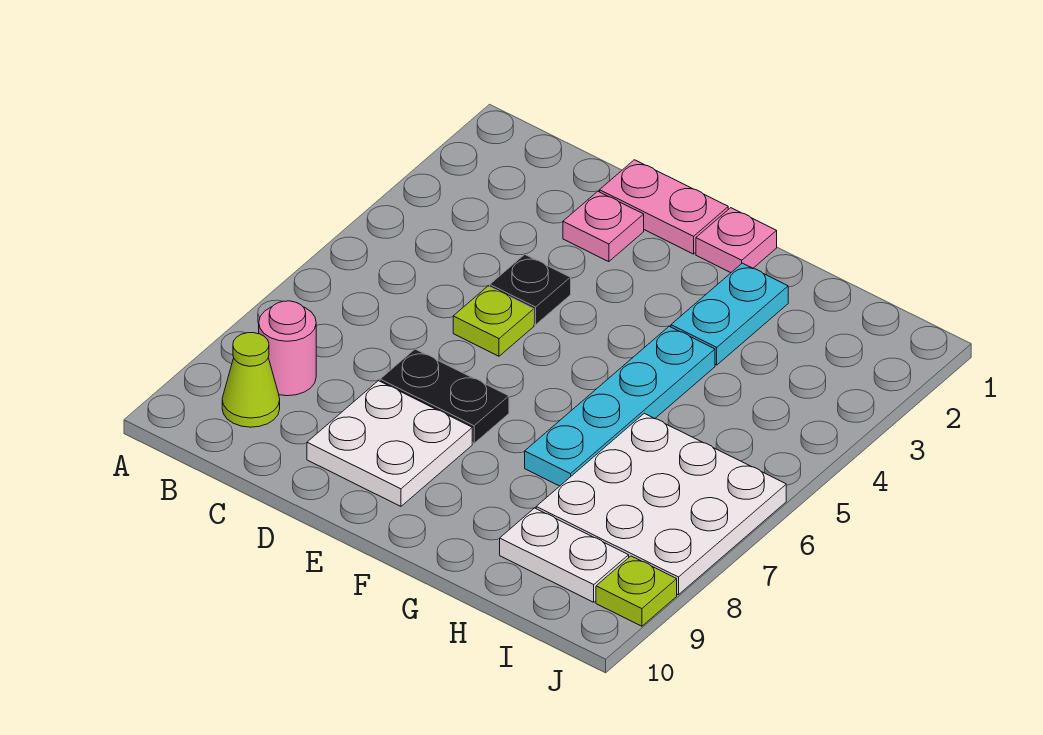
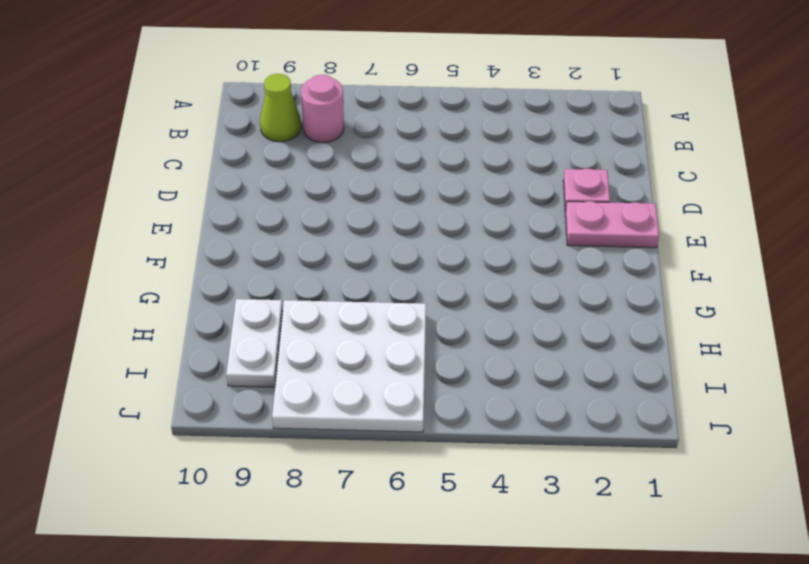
pink plate E1:E2 level 1 -> pink plate D1:E1 level 1
none -> black plate D4 level 1
none -> lime plate D5 level 1
none -> black plate D7:E7 level 1

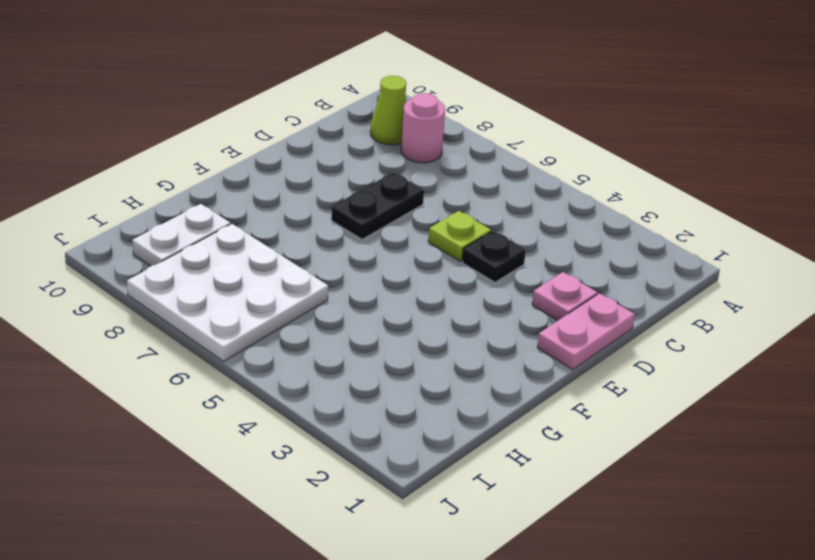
none -> white plate D8:E9 level 1
none -> pink plate F1 level 1
none -> cyan plate G2:G3 level 1

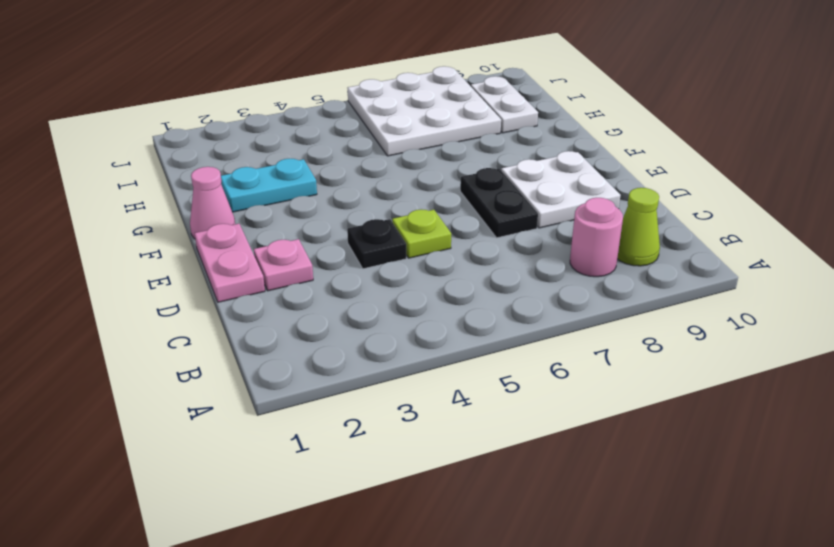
pink cone F1 level 1 -> pink plate F1 level 1
none -> cyan plate G4:G7 level 1
none -> lime plate J9 level 1

